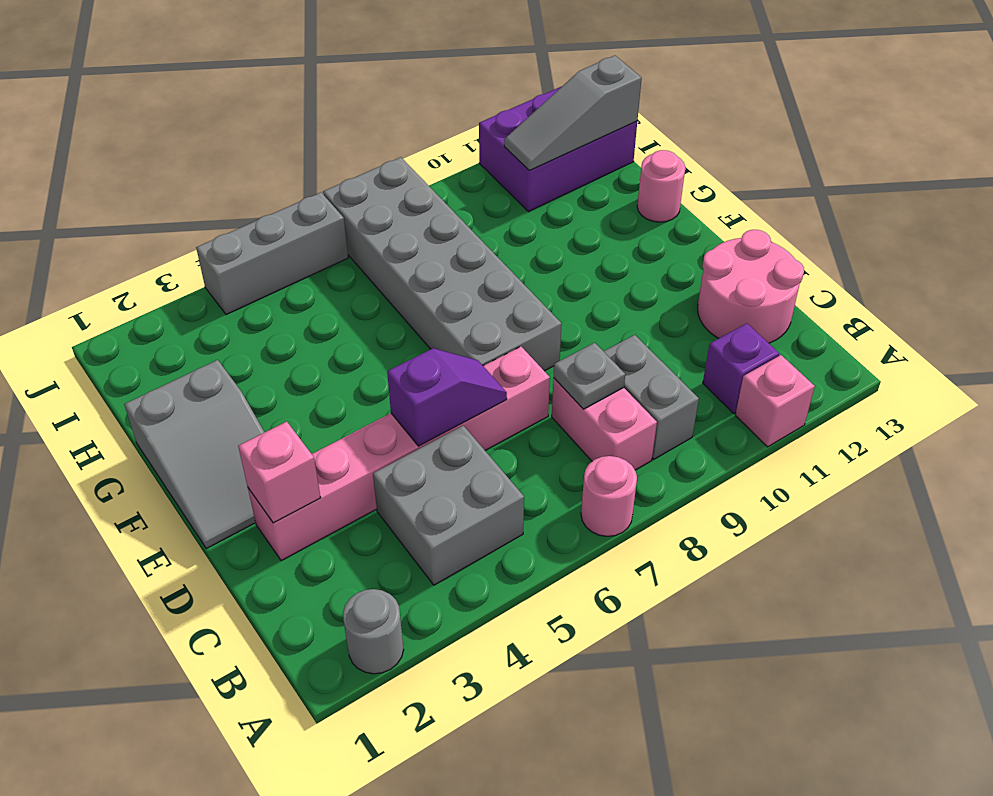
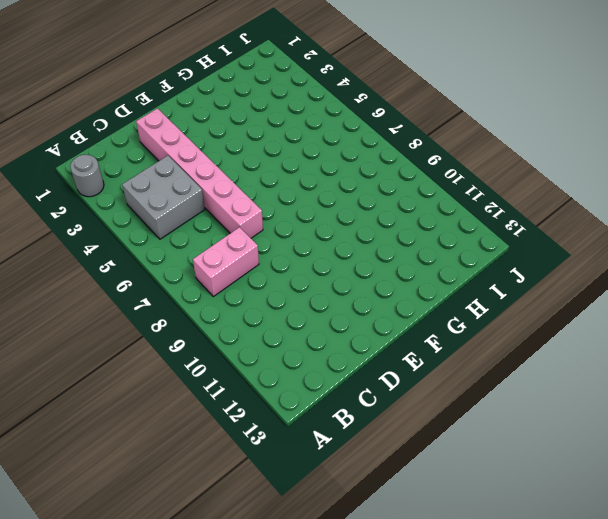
none -> pink round brick A7 level 1
none -> pink brick A11 level 1
none -> grey brick B9:C9 level 1

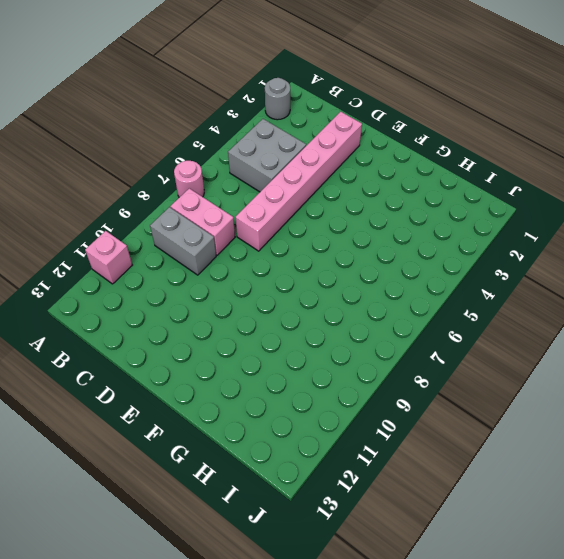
none -> purple brick B11 level 1
none -> pink round brick C12:D13 level 1
none -> grey slope E1:G2 level 1 top G

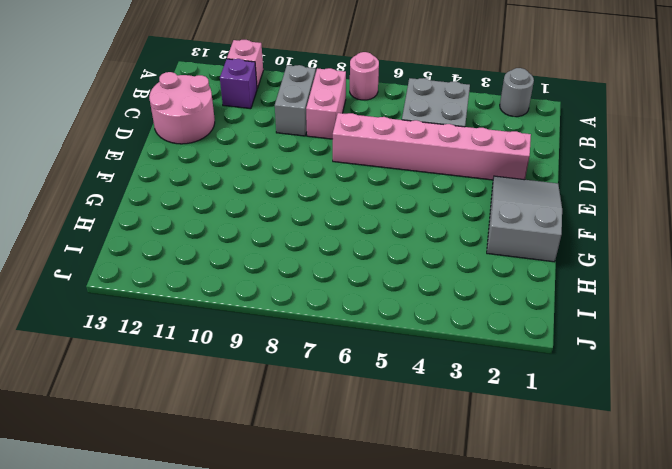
none -> grey brick E7:J8 level 1
none -> pink round brick G13 level 1
none -> purple brick I11:J13 level 1

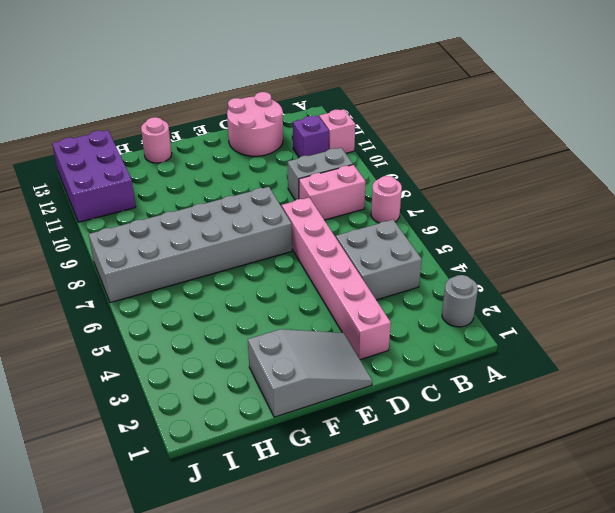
none -> grey brick J4:J6 level 1
none -> grey plate C8 level 2
none -> pink brick D2 level 2

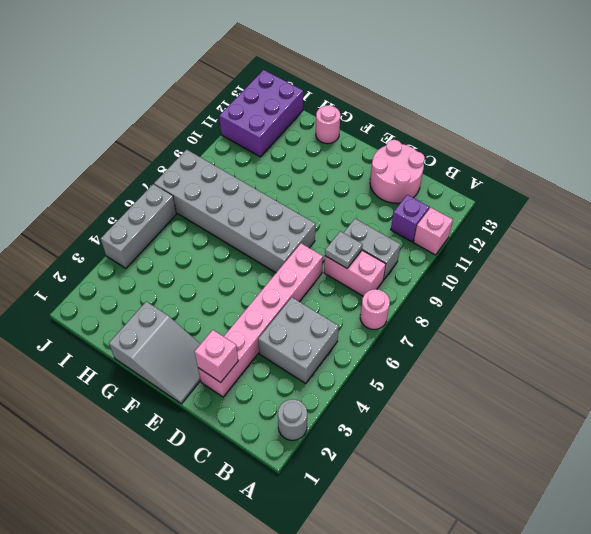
none -> purple slope D5:D6 level 2 top 5
none -> grey slope I11:I13 level 2 top 13

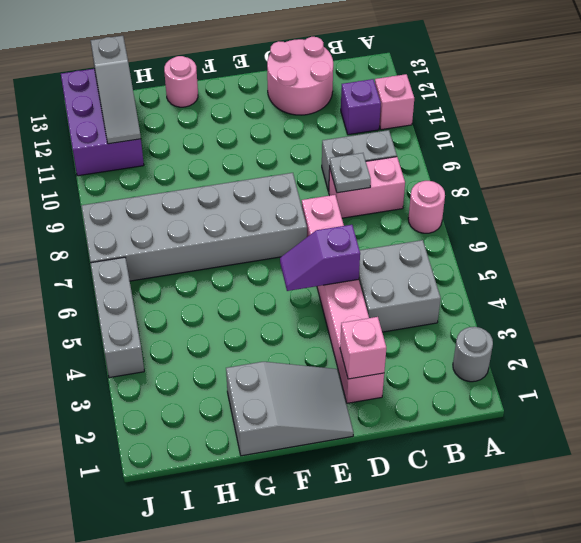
purple slope D5:E5 level 2 top D -> purple slope D5:D6 level 2 top 5

